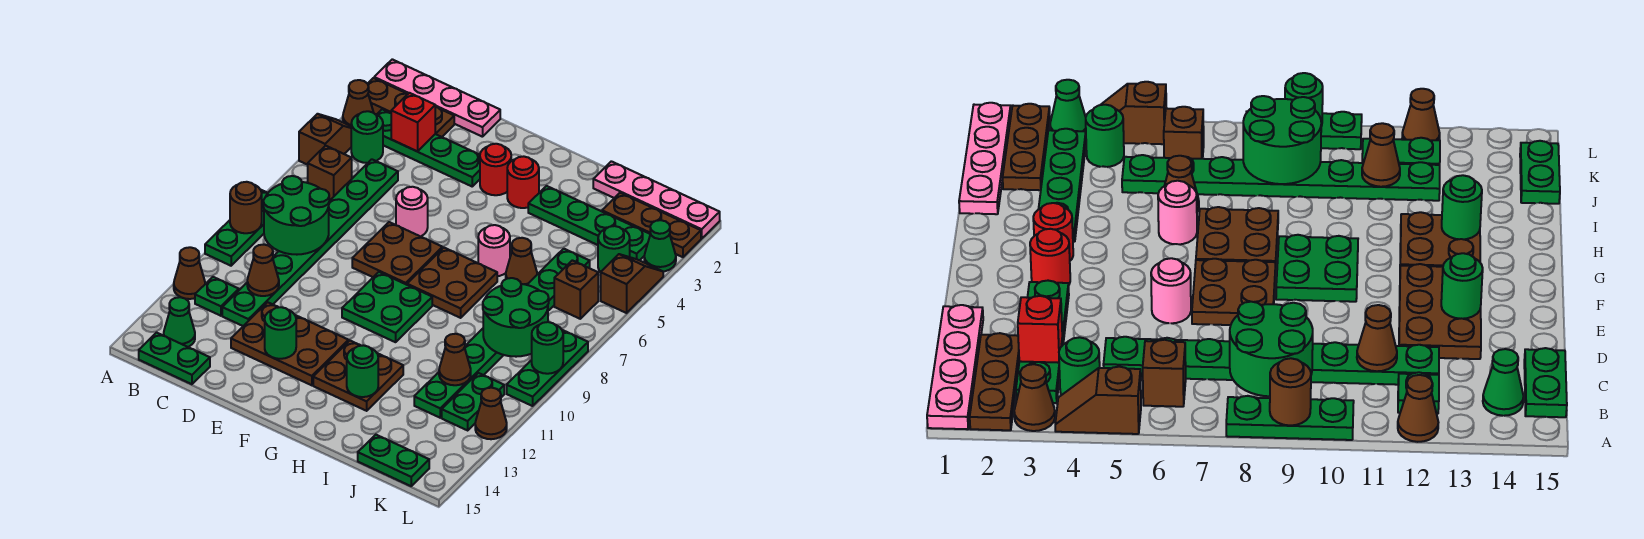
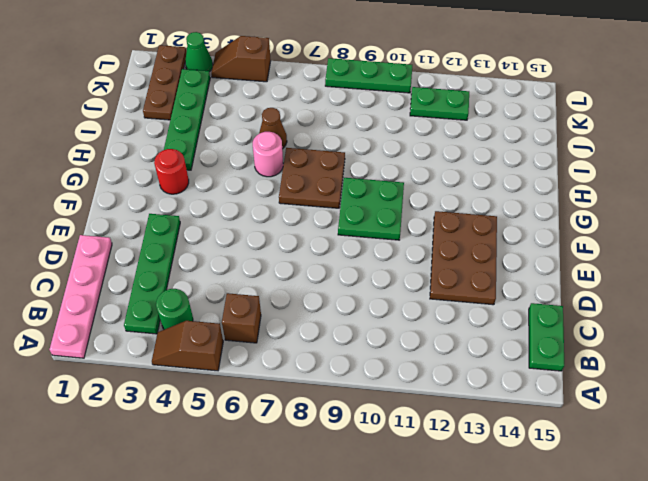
none -> brown plate A2:C2 level 1
none -> brown cone A3 level 1
none -> green plate A8:A10 level 1
none -> brown cone A12 level 1

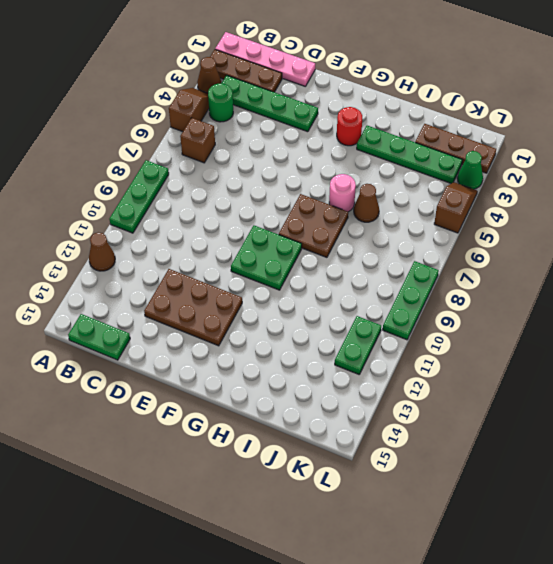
none -> green plate B12 level 1
none -> green cone B14 level 1
none -> green plate C5:C12 level 1
none -> pink round brick E6 level 1

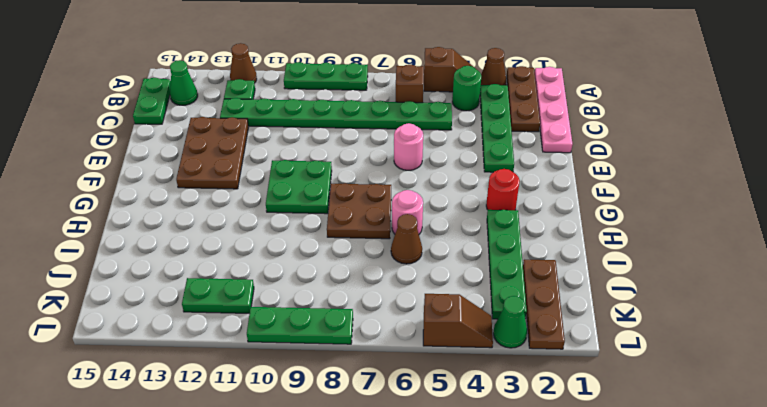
none -> brown plate E7:F8 level 1
none -> red round brick F3 level 1
none -> brown plate G12:H13 level 1
none -> pink plate I1:L1 level 1

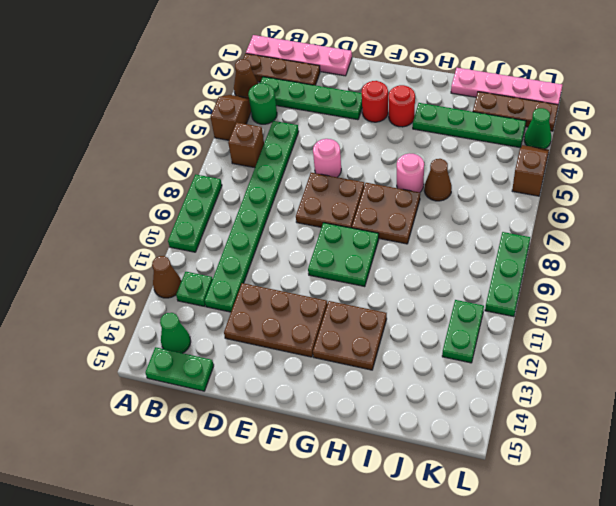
none -> green plate J5:J12 level 1
none -> green plate J15:K15 level 1
none -> green round brick K4 level 1
none -> brown brick K6 level 1

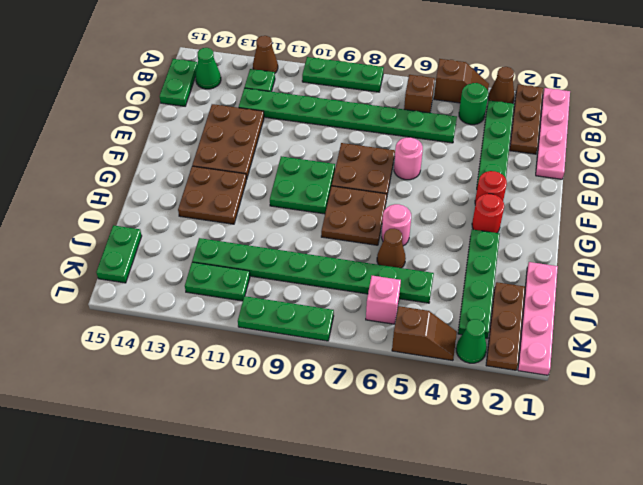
pink brick K6 level 1 -> brown brick K6 level 1
none -> green round brick K4 level 1
none -> brown cone L12 level 1
none -> brown round brick A9 level 2
none -> green round brick B8:C9 level 2

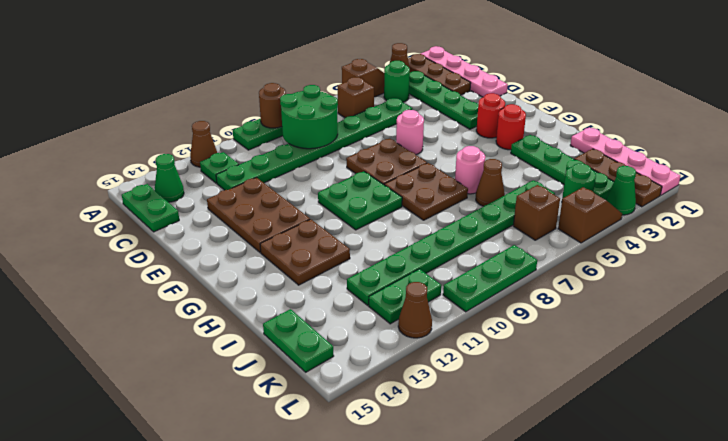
none -> red brick C3 level 2
none -> brown cone C11 level 2
none -> green round brick E13 level 2
none -> green round brick H13 level 2

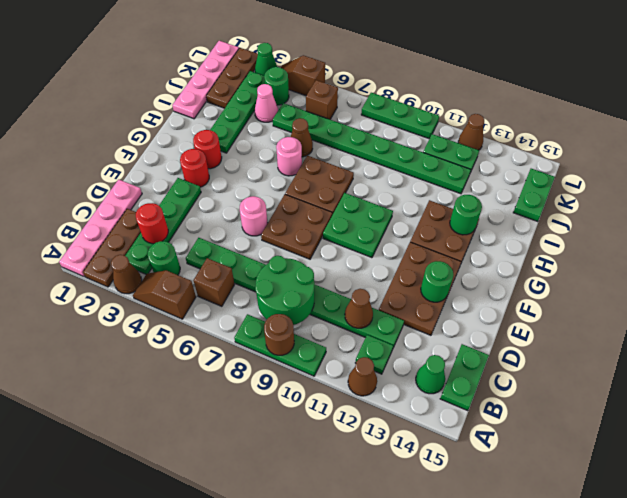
red round brick C3 level 2 -> red brick C3 level 2
pink cone J4 level 1 -> none
none -> green round brick J8:K9 level 2
none -> brown cone J11 level 2
none -> green round brick L9 level 2

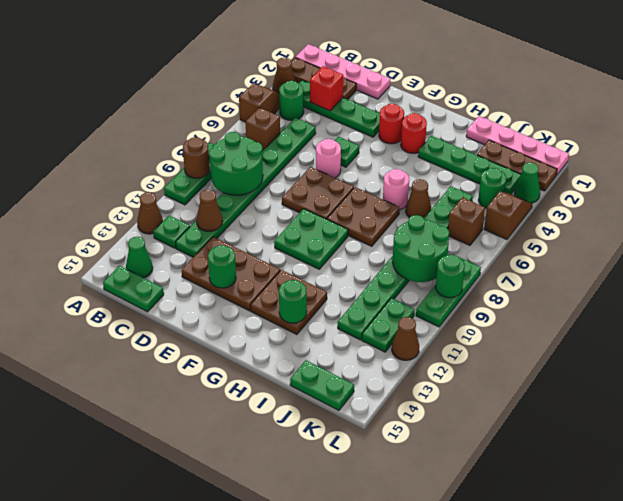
green plate E5 level 1 -> none
none -> brown cone J11 level 2

